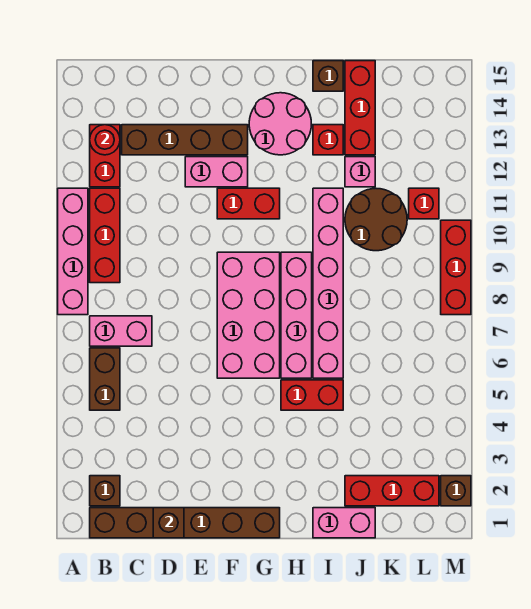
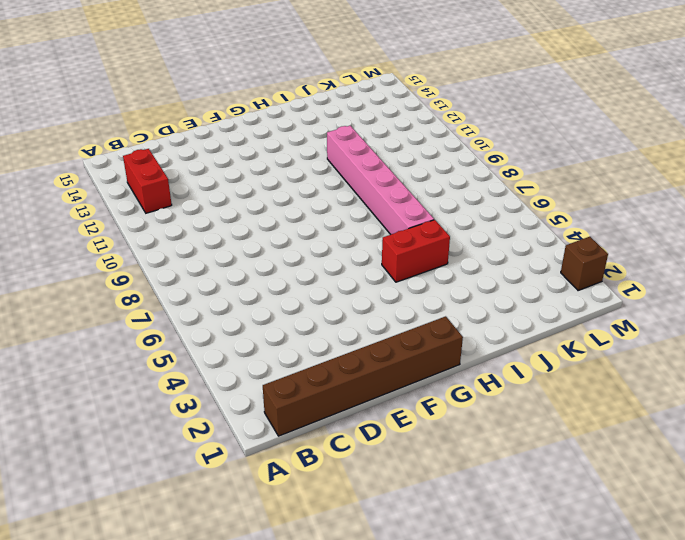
none -> pink brick A8:A11 level 1
none -> brown brick B2 level 1
none -> brown brick B5:B6 level 1

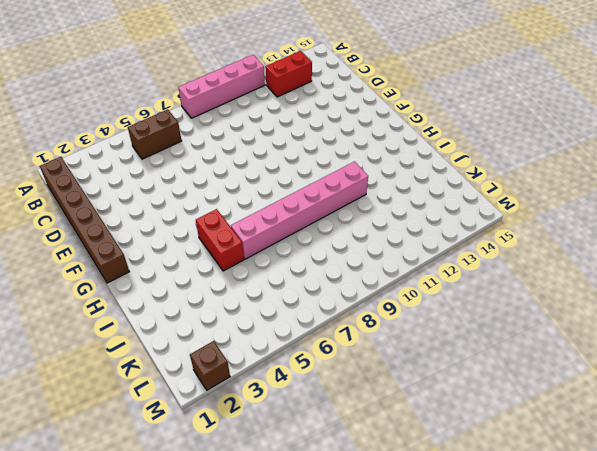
none -> brown brick B2 level 1
none -> pink brick B7:C7 level 1
none -> red brick B9:B11 level 1

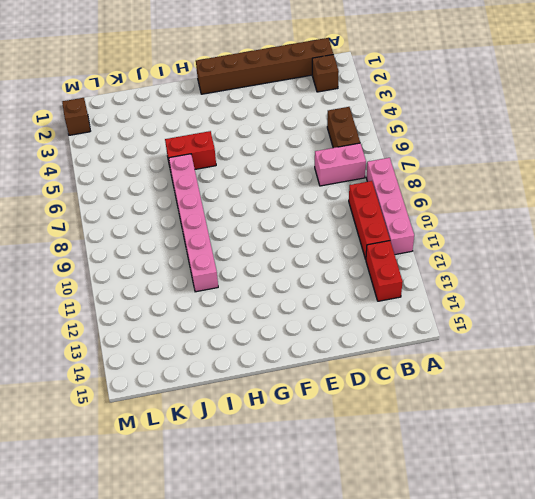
none -> brown brick C13:F13 level 1
none -> pink brick E12:F12 level 1
none -> pink brick F6:G9 level 1

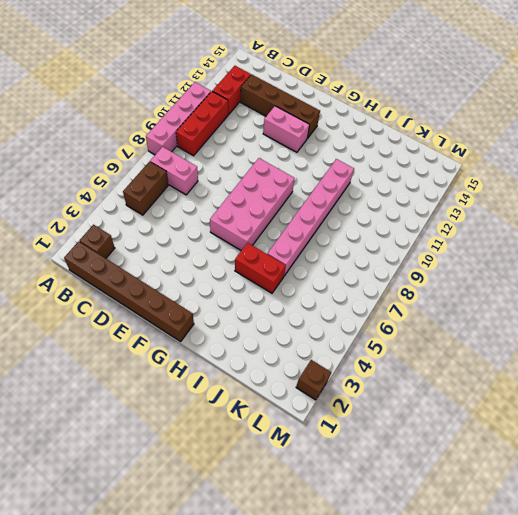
none -> red brick F11:G11 level 1
none -> pink round brick G13:H14 level 1
none -> pink brick H6:H9 level 1

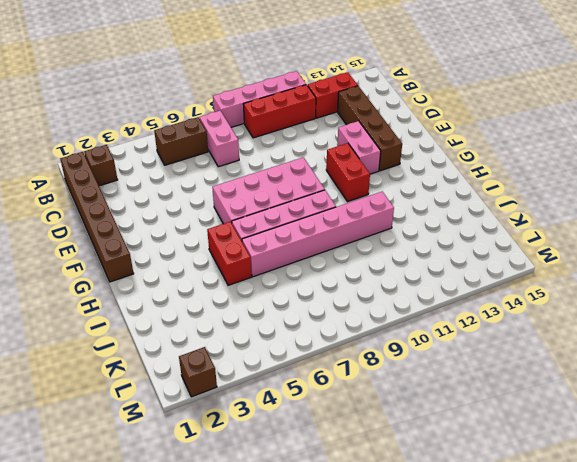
none -> pink round brick G13:H14 level 1
none -> pink brick I1:J1 level 1
none -> red brick I13 level 1

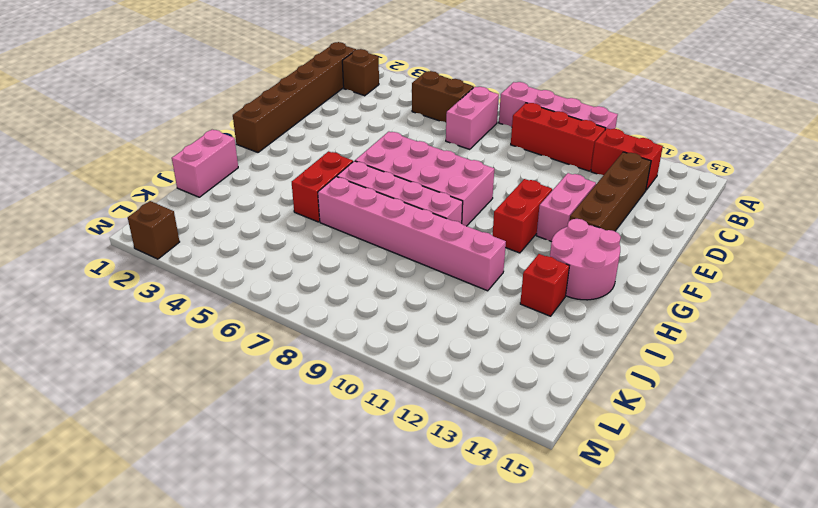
none -> brown brick I15 level 1
none -> red brick J2:L2 level 1
none -> brown round brick J10:K11 level 1

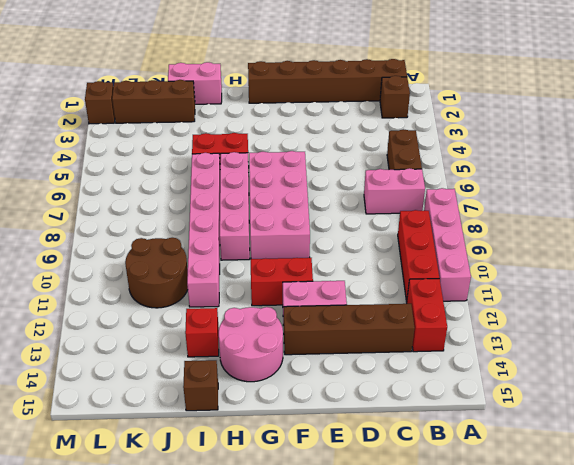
brown brick J2:L2 level 1 -> red brick J2:L2 level 1
none -> pink brick J12 level 1
none -> red brick J13:J15 level 1
none -> red brick L11 level 1

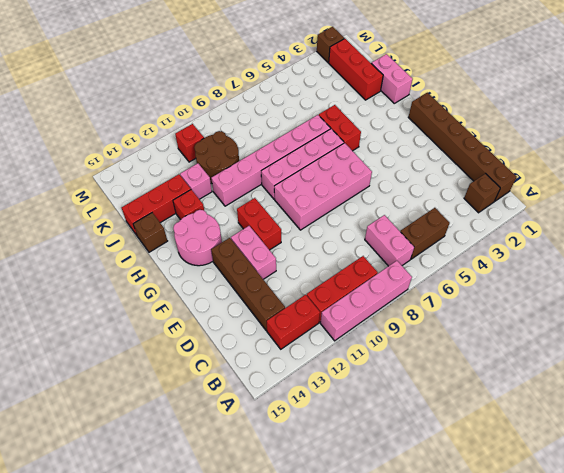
none -> red brick M8:M10 level 1
none -> red round brick B13 level 2
none -> brown brick D1 level 2

